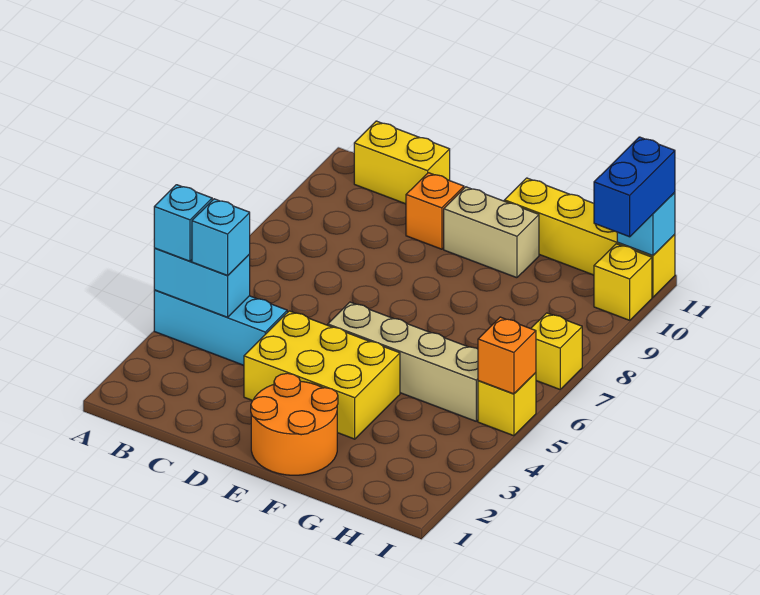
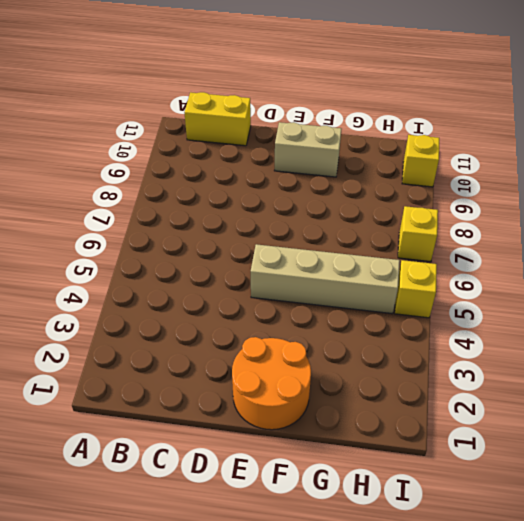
none -> cyan brick A4:C4 level 1
none -> yellow brick D3:F4 level 1
none -> orange brick D10 level 1

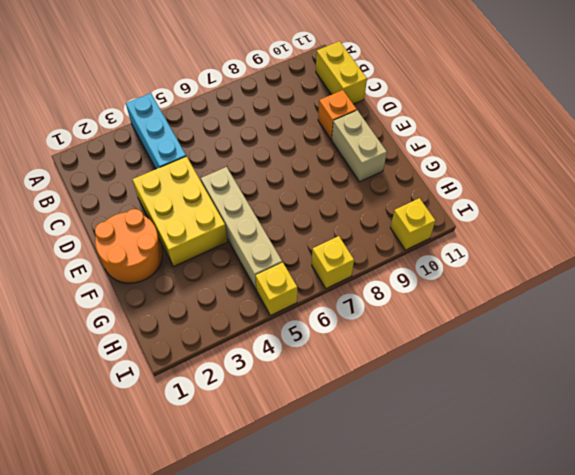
none -> yellow brick F11:I11 level 1
none -> cyan brick A4:B4 level 2
none -> orange brick I5 level 2

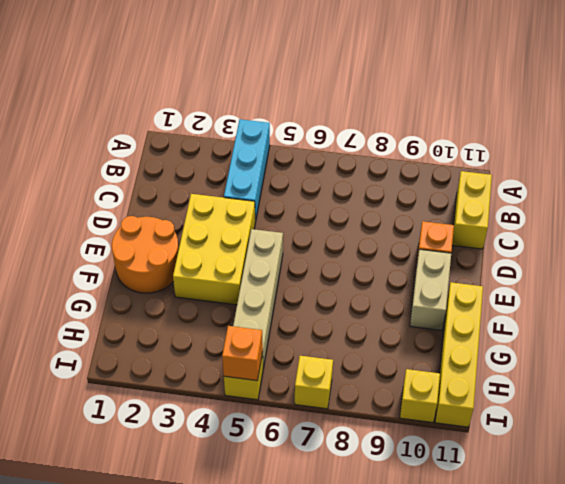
none -> cyan brick A4:B4 level 2
none -> cyan brick I11 level 2
none -> cyan brick A4 level 3

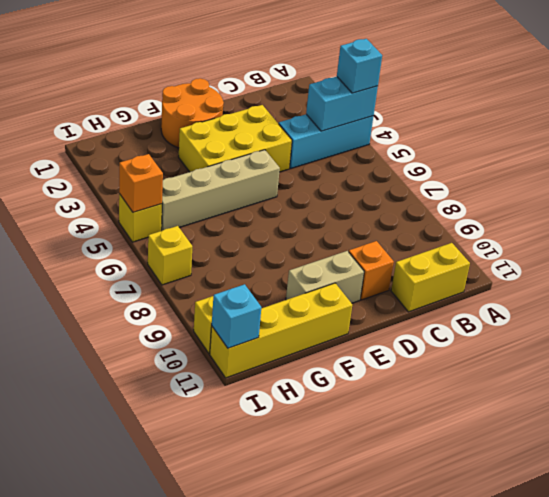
none -> cyan brick B4 level 3
none -> blue brick I10:I11 level 3

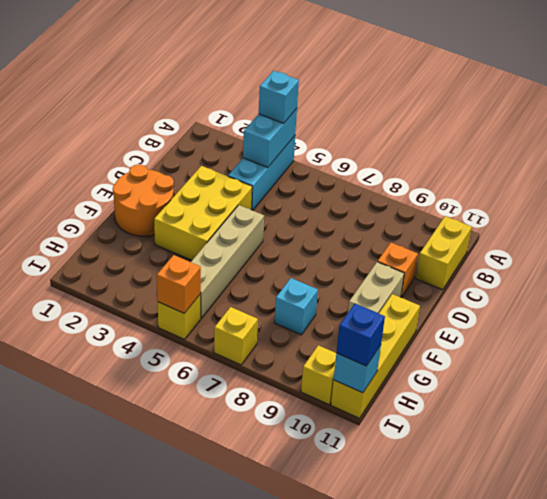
cyan brick G8 level 1 -> cyan brick B4 level 3
blue brick I11 level 3 -> blue brick I10:I11 level 3

